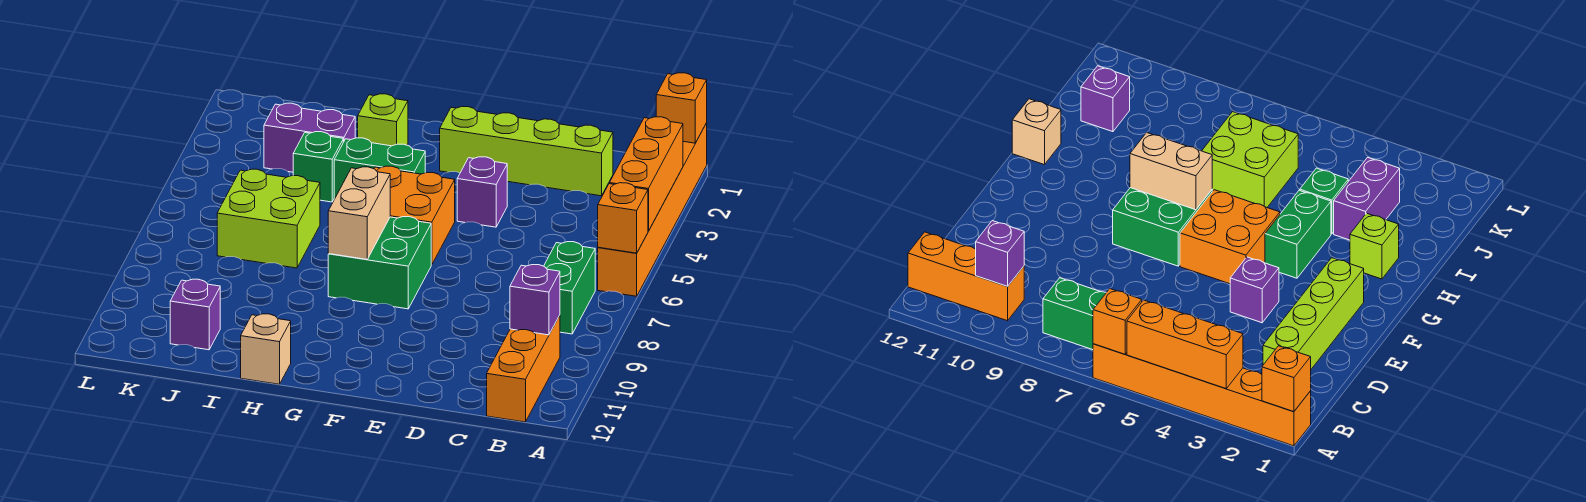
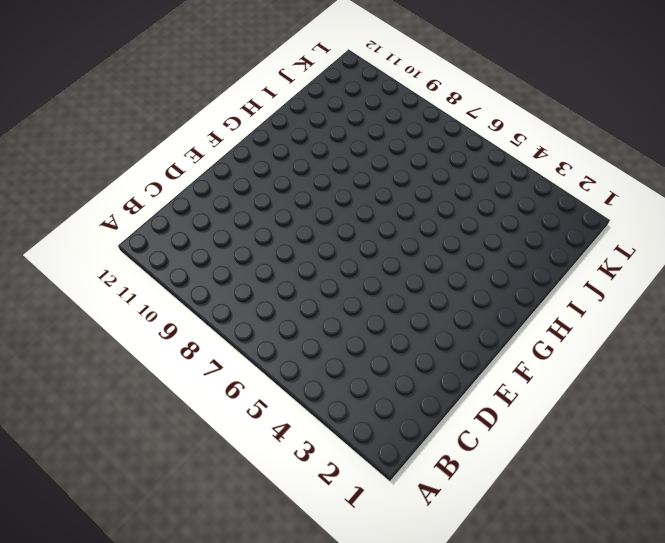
none -> orange brick A1:A6 level 1
none -> green brick B7:B8 level 1
none -> orange brick B10:B12 level 1

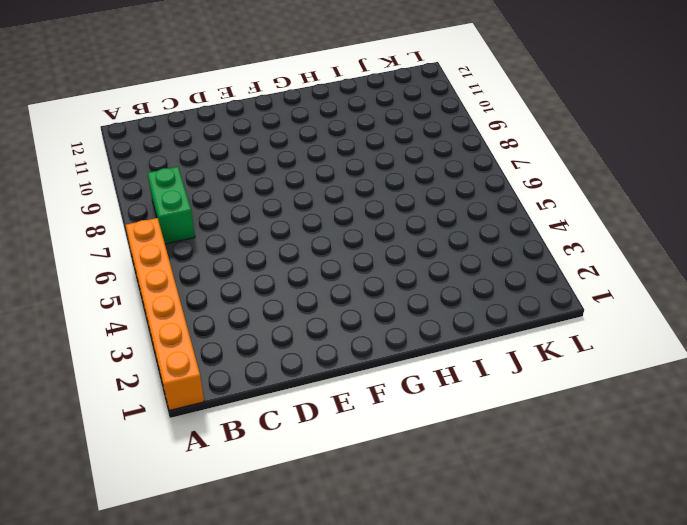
none -> orange brick B10:B12 level 1
none -> lime brick C2:F2 level 1
none -> purple brick E4 level 1

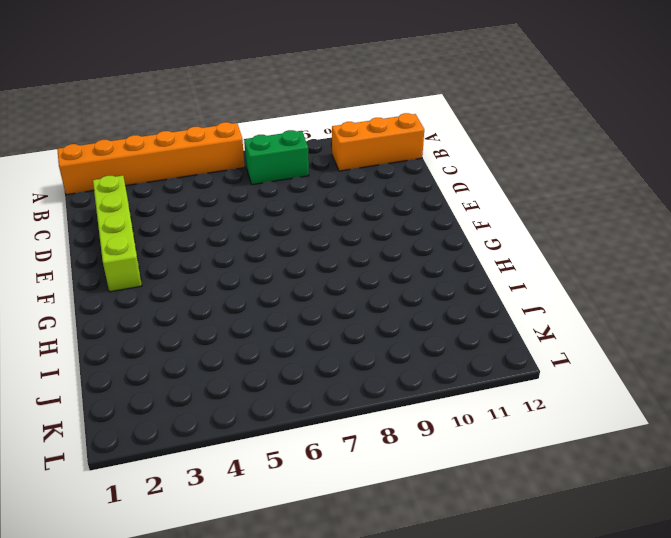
none -> purple brick E4 level 1
none -> orange brick F5:G6 level 1
none -> green brick F7:G8 level 1

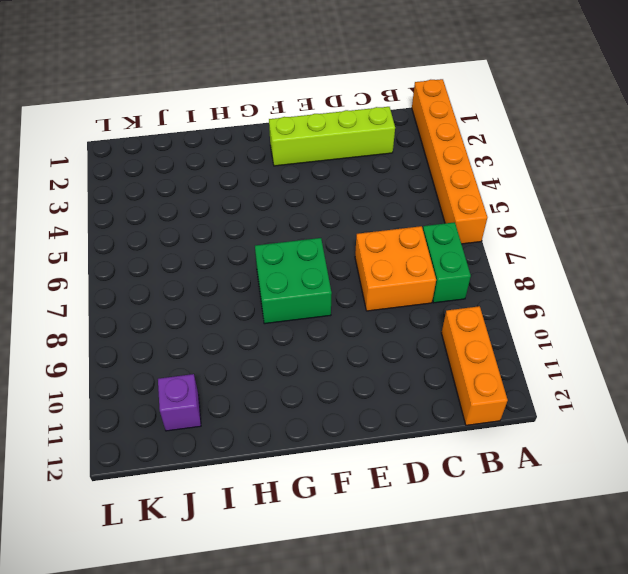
orange brick C7:D8 level 1 -> orange brick F5:G6 level 1
none -> purple brick E4 level 1
none -> green brick G4:H4 level 1
none -> lime brick H2 level 1

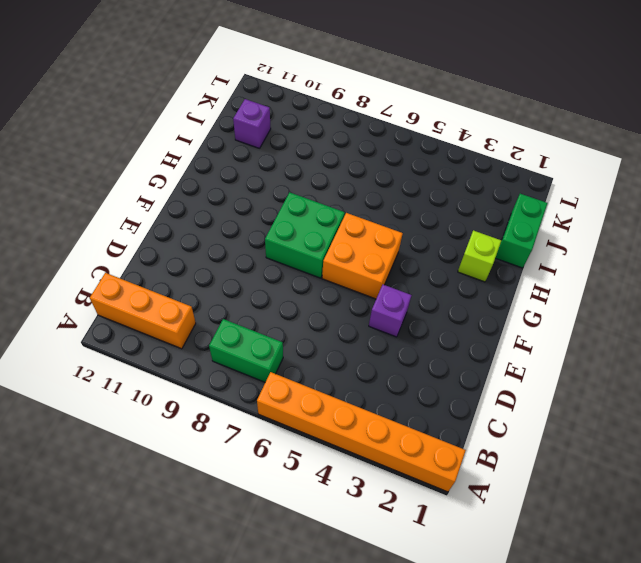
green brick I1:J1 level 1 -> green brick G4:H4 level 1
none -> lime brick C2:F2 level 1
none -> tan brick H12 level 1
none -> purple brick I3:J3 level 1

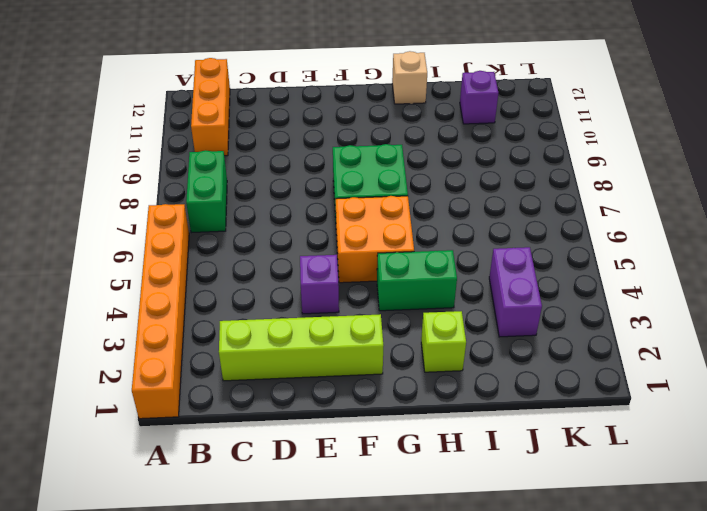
purple brick J3:J4 level 1 -> purple brick I3:J3 level 1
none -> green brick I4 level 1
none -> lime brick I6:J7 level 1
none -> orange brick A1 level 2

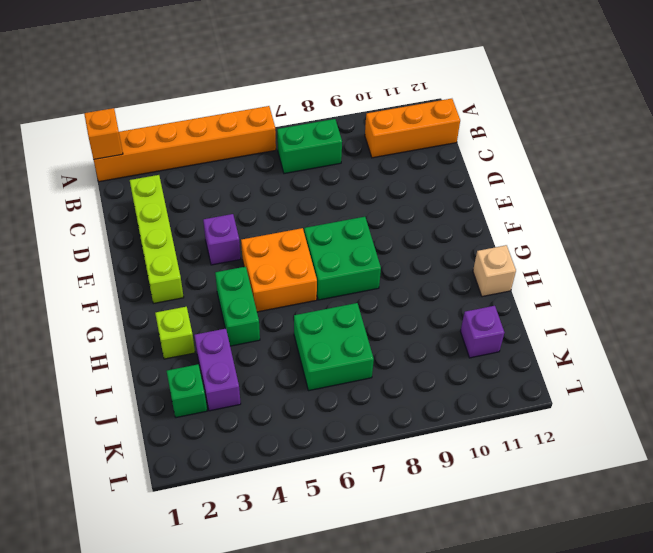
green brick I6:J7 level 1 -> lime brick I6:J7 level 1
green brick J2 level 1 -> green brick I4 level 1
none -> orange brick A3:A5 level 2
none -> orange brick A6 level 2
none -> purple brick B10 level 2

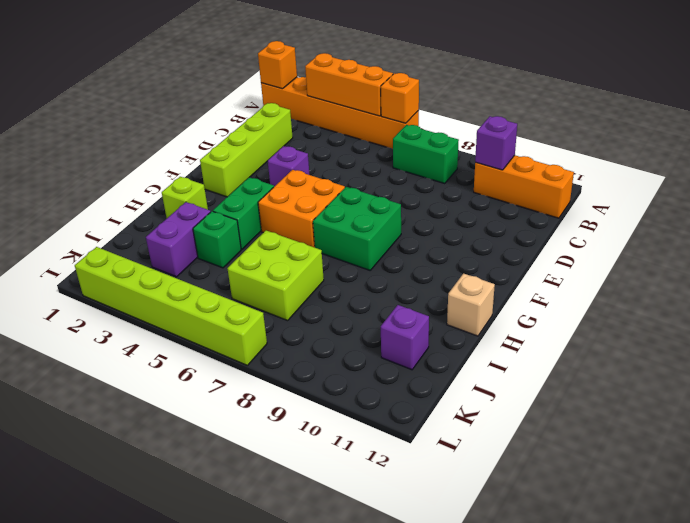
lime brick L2:L7 level 1 -> none
none -> tan brick G7:G8 level 2

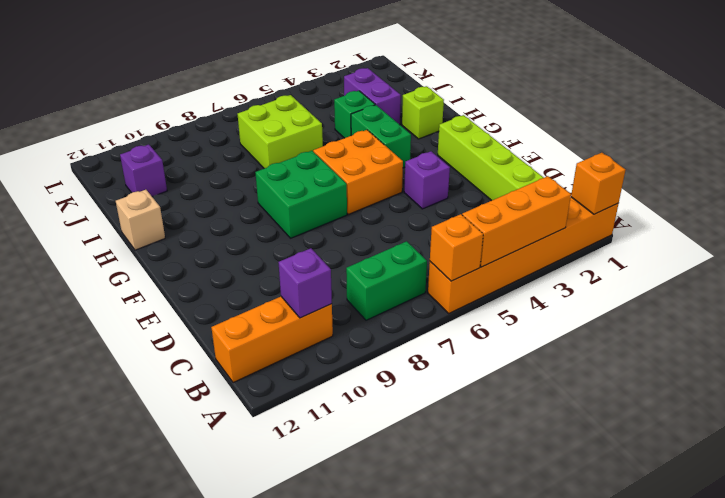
none -> tan brick G7:G8 level 2

